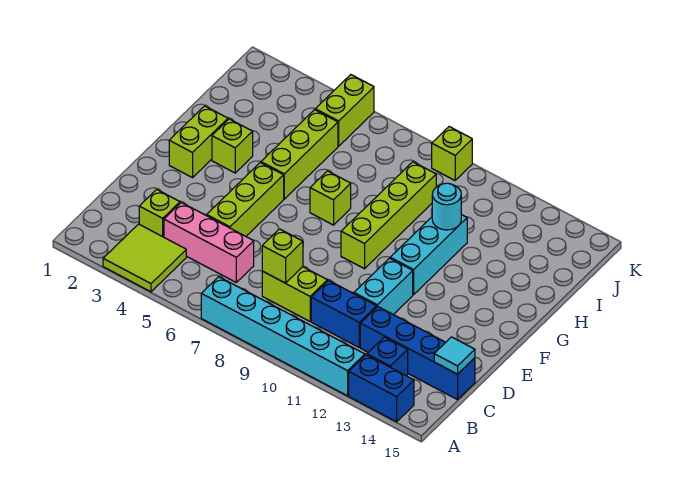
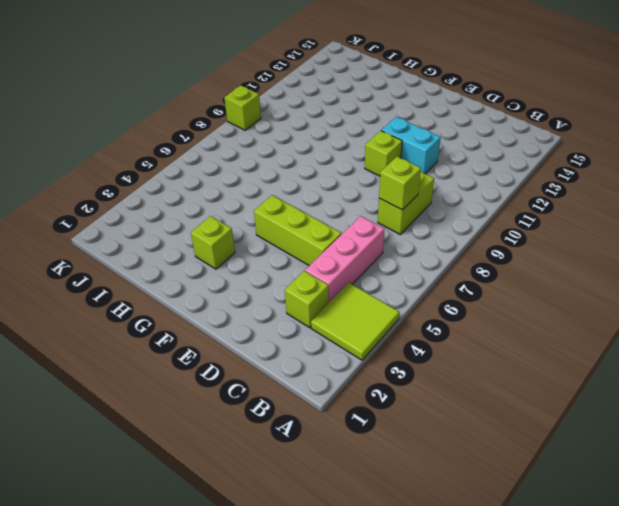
lime brick E10 level 1 -> lime brick G7 level 1
none -> cyan brick A7:A12 level 1
none -> blue brick A13:A14 level 1
none -> blue brick B13 level 1

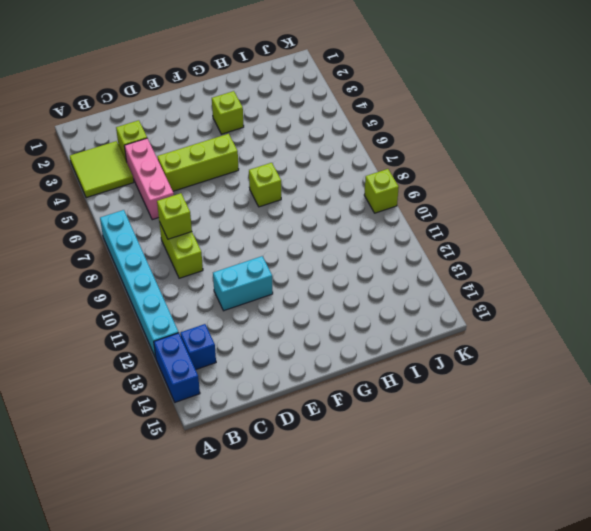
none -> blue brick C10:C11 level 1
none -> blue brick C12:C15 level 1
none -> lime brick F2:G2 level 1

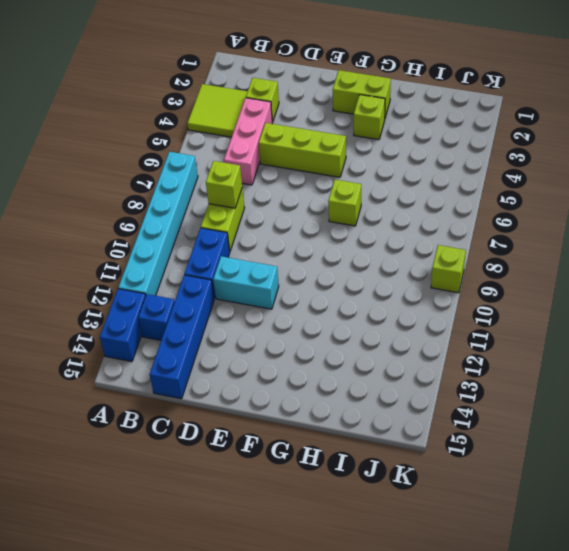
none -> lime brick F9:I9 level 1
none -> cyan brick F11:H11 level 1
none -> lime brick G5:I5 level 1

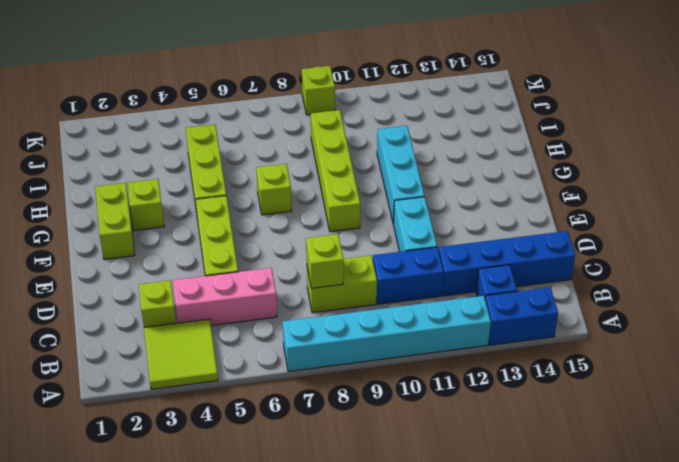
none -> lime brick J5:K5 level 1
none -> cyan tile C15 level 2
none -> cyan round brick H11 level 2

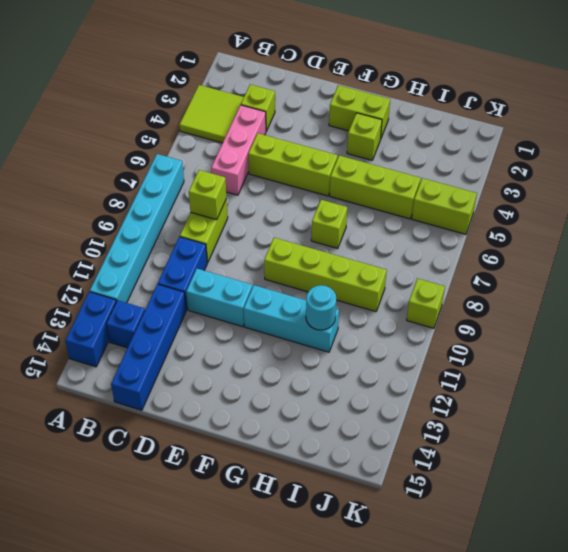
none -> cyan tile C15 level 2

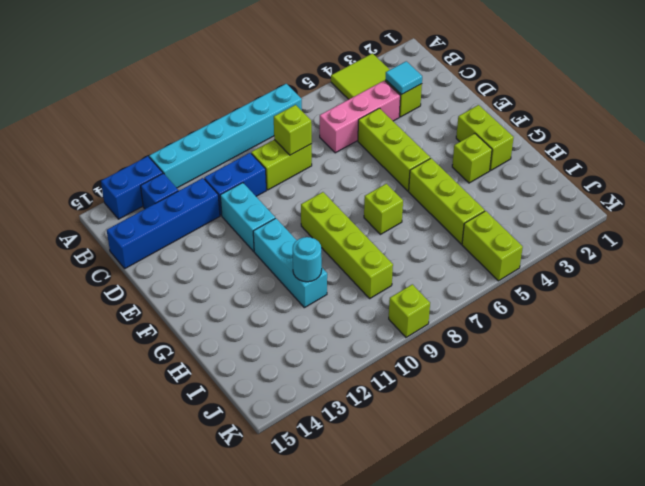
cyan tile C3 level 2 -> cyan tile C15 level 2

